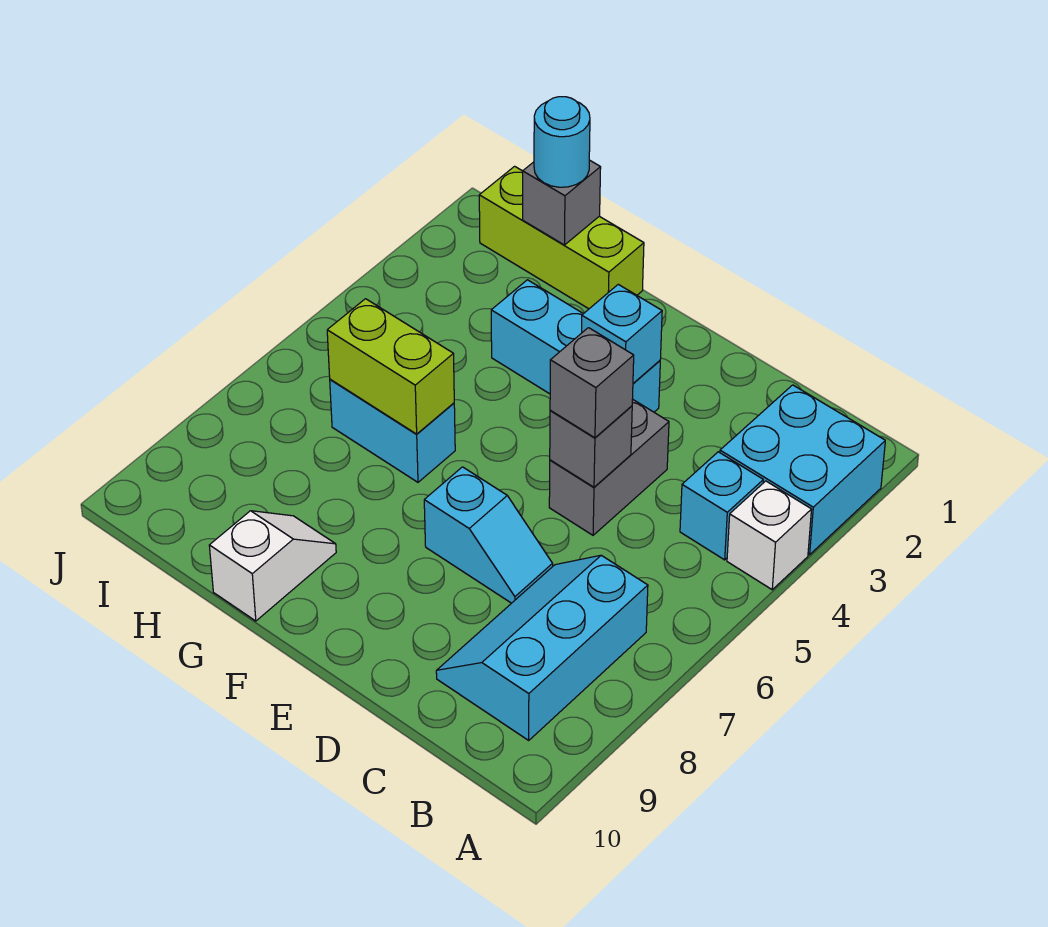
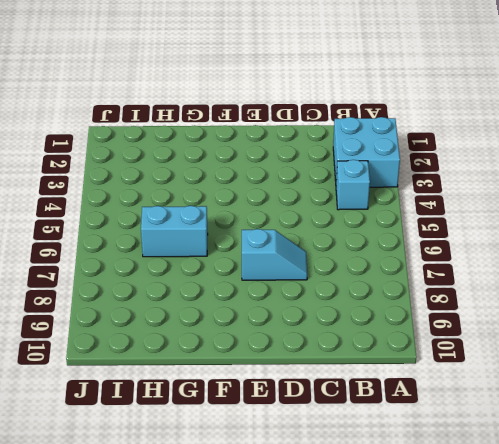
none -> white brick A4 level 1
none -> cyan slope B7:C9 level 1 top B
none -> grey brick D4:D5 level 1

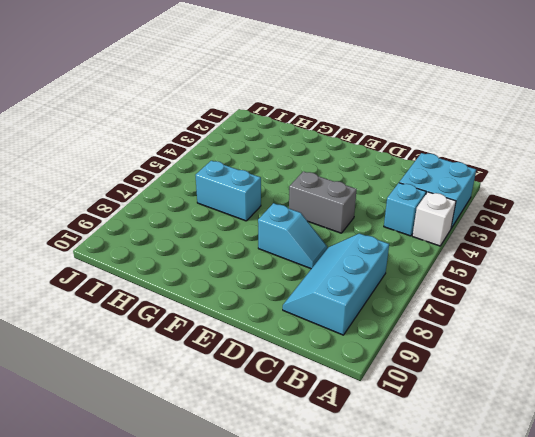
grey brick D5:E5 level 1 -> grey brick D4:D5 level 1
none -> cyan brick E3:G3 level 1
none -> lime brick G1:I1 level 1
none -> white slope G9:G10 level 1 top 10

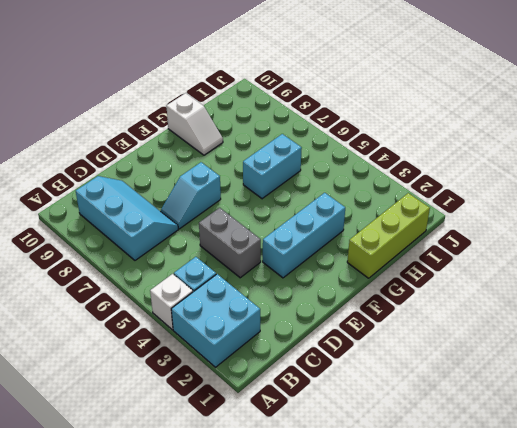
none -> grey brick D5 level 2
none -> cyan brick E3 level 2
none -> lime brick G6:H6 level 2

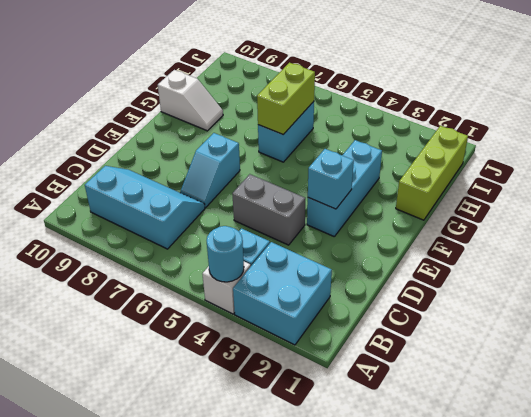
cyan round brick A4 level 2 -> cyan round brick H1 level 3
none -> grey brick D5 level 2
none -> grey brick H1 level 2
none -> grey brick D5 level 3

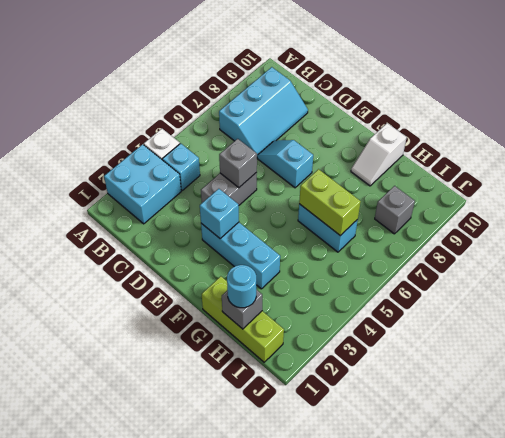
grey brick I8 level 1 -> grey brick D5 level 3

